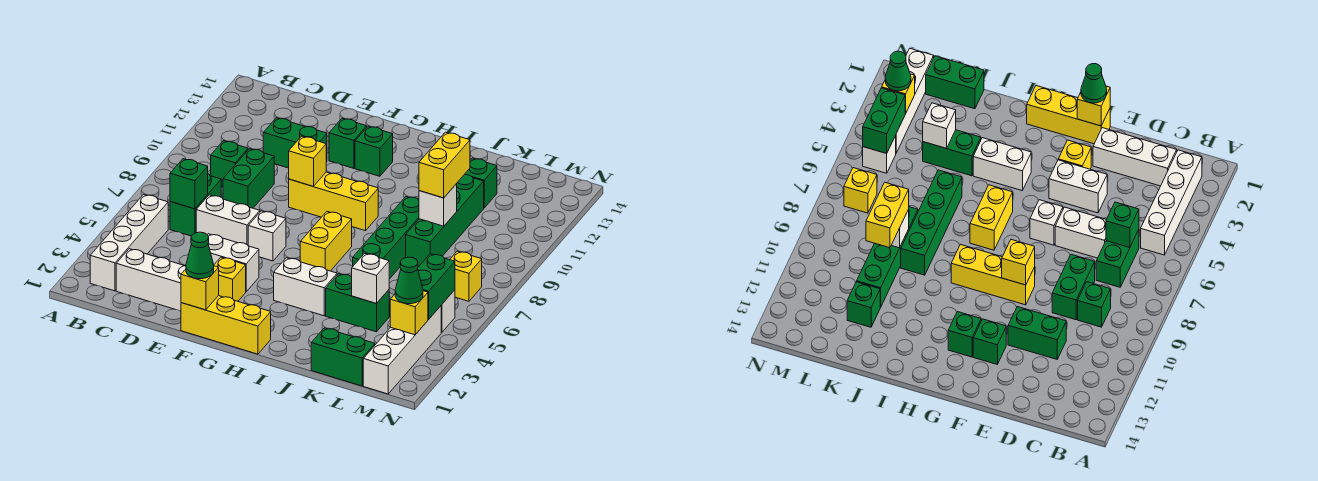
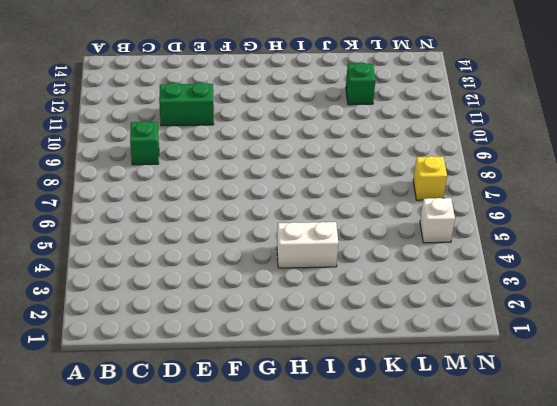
none -> white brick B2:B5 level 1
none -> white brick C2:E2 level 1
none -> green brick C6:C7 level 1
none -> white brick D6:E6 level 1

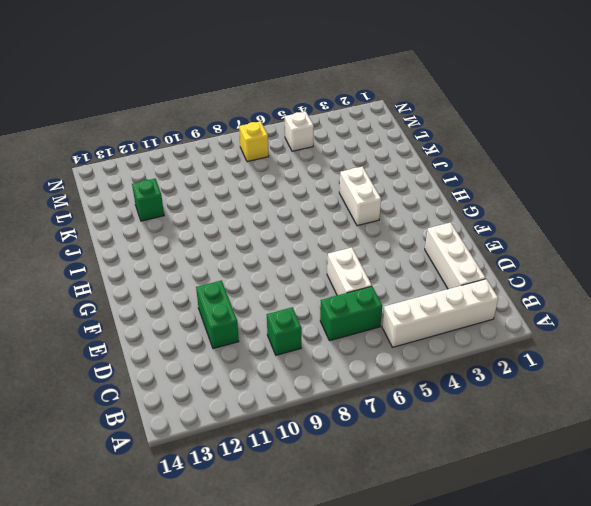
none -> green brick D8:D9 level 1
none -> white brick E4:F4 level 1
none -> yellow brick F1:H1 level 1
none -> yellow brick F3 level 1

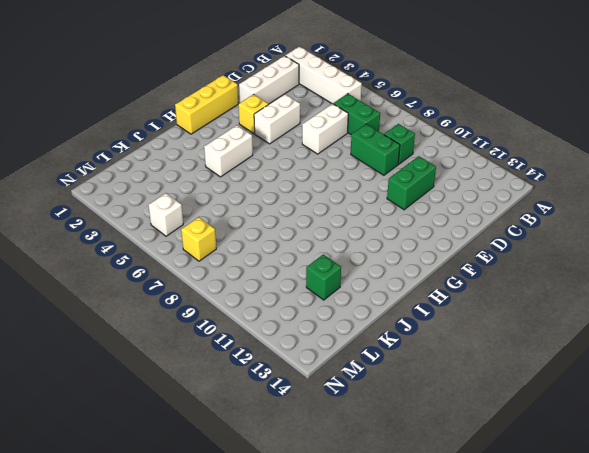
none -> white brick F6 level 1
none -> yellow brick F9:H9 level 1
none -> green brick F12 level 1
none -> green brick G12 level 1

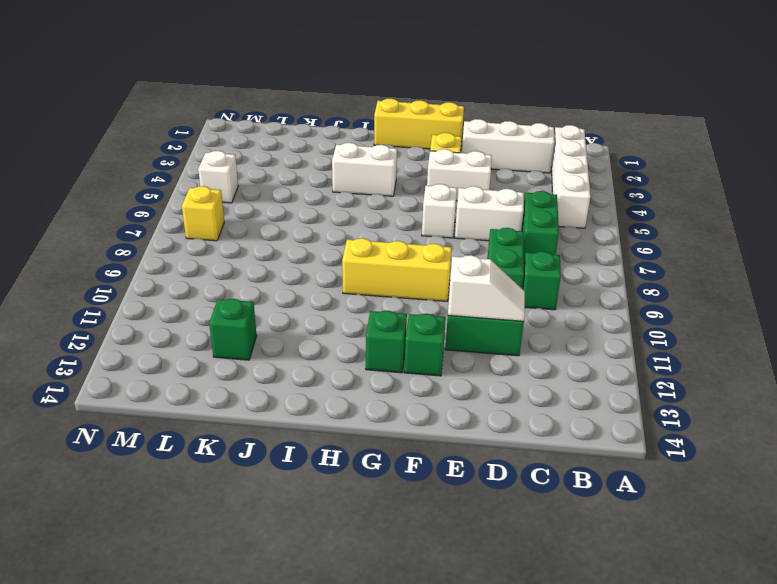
white slope D11:E11 level 2 top E -> none
none -> yellow brick H6:H7 level 1
none -> green brick J4:K4 level 1
none -> green brick J6:J9 level 1
none -> green brick K1:L1 level 1

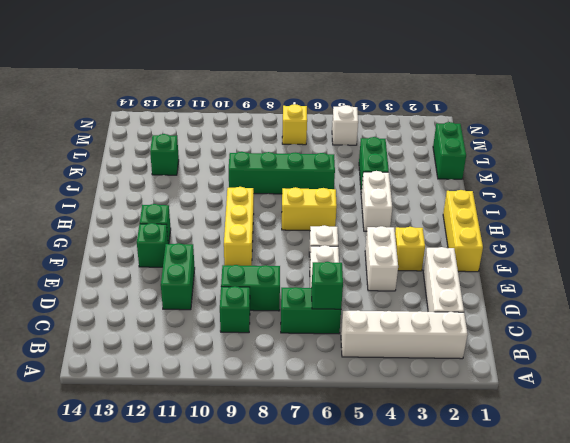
none -> green brick K8:K11 level 1
none -> white brick M1:M4 level 1
none -> yellow brick F1 level 2
none -> yellow brick F9 level 2

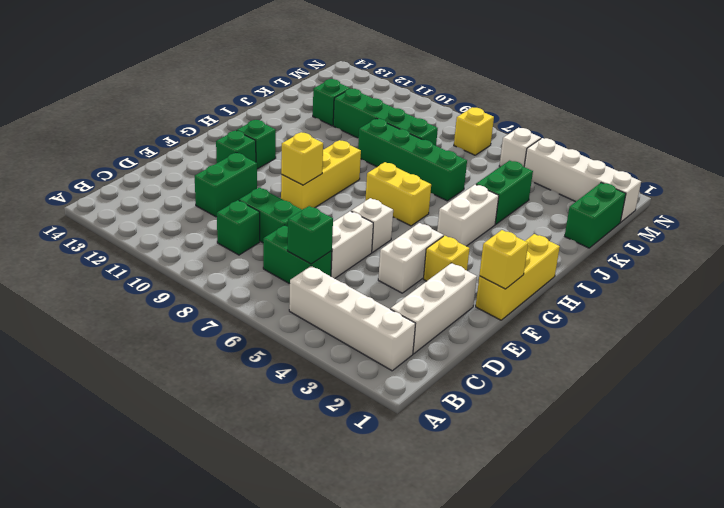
none -> white brick K4 level 2
none -> white brick K9 level 2
none -> yellow brick M3 level 2
none -> green brick M4:M5 level 2

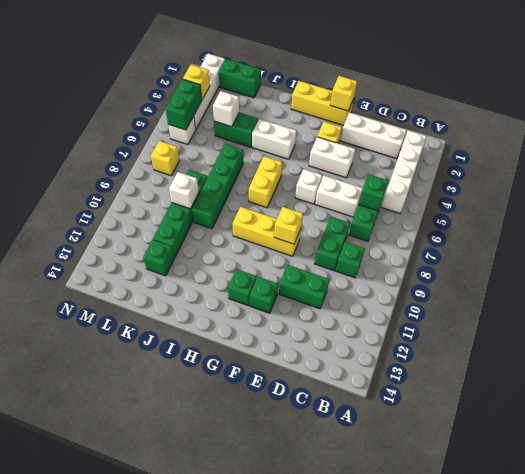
none -> green cone F1 level 3
none -> yellow brick K9:K10 level 3
none -> green cone M3 level 3

